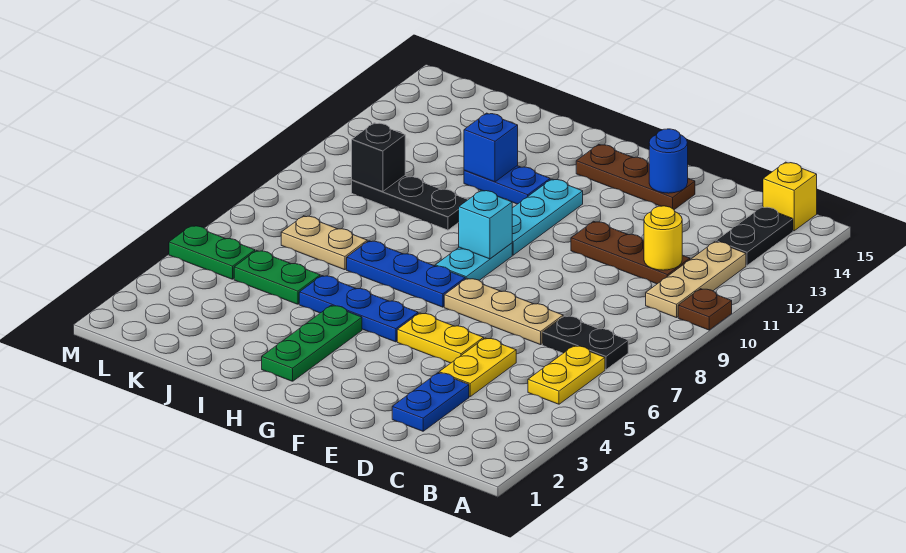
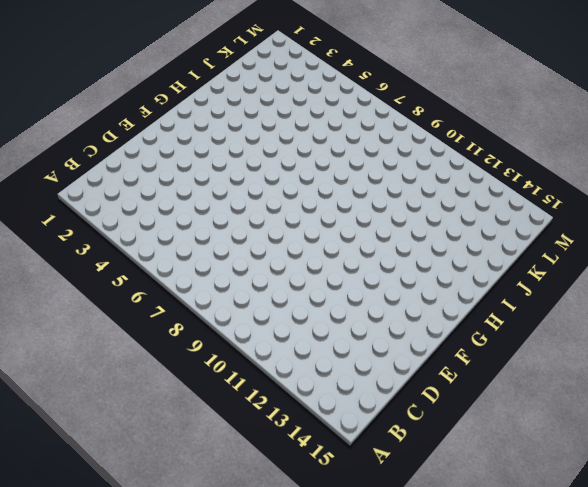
none -> brown plate A10 level 1
none -> yellow plate B5:B6 level 1
none -> black plate B7:C7 level 1

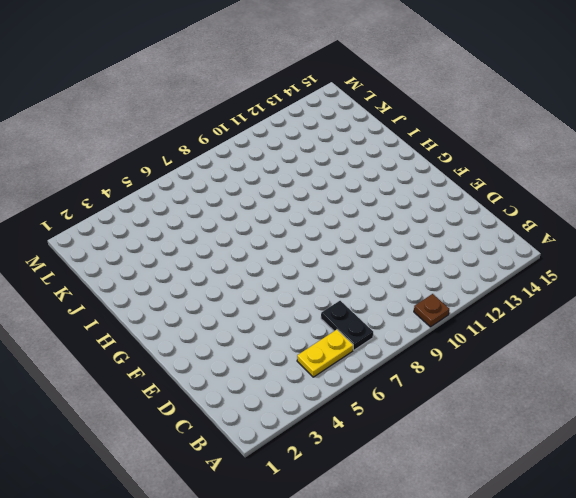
none -> tan plate B10:B12 level 1
none -> black plate B13:B14 level 1
none -> yellow brick B15 level 1

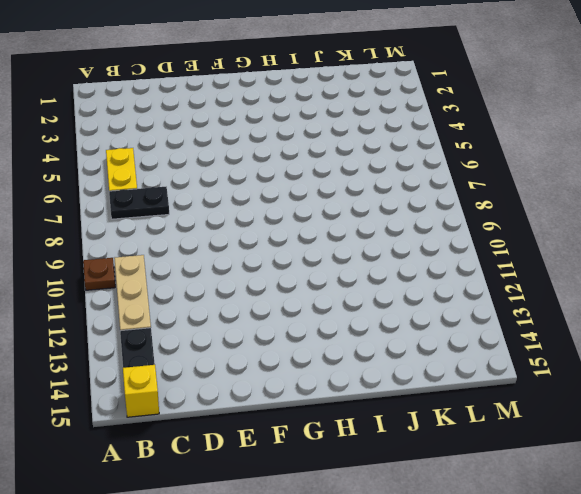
none -> brown plate C11:E11 level 1
none -> blue plate D2:D3 level 1
none -> yellow plate D4:D5 level 1

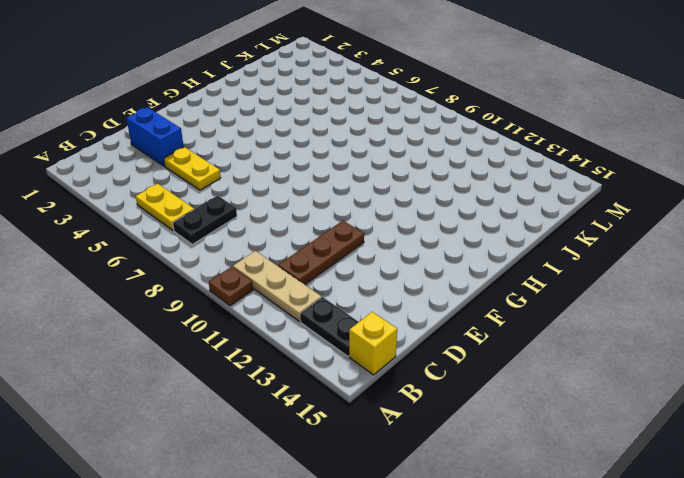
blue brick D2:D3 level 1 -> blue plate D2:D3 level 1
none -> tan plate D7:F7 level 1
none -> yellow plate E5:F5 level 1
none -> brown plate E14:G14 level 1

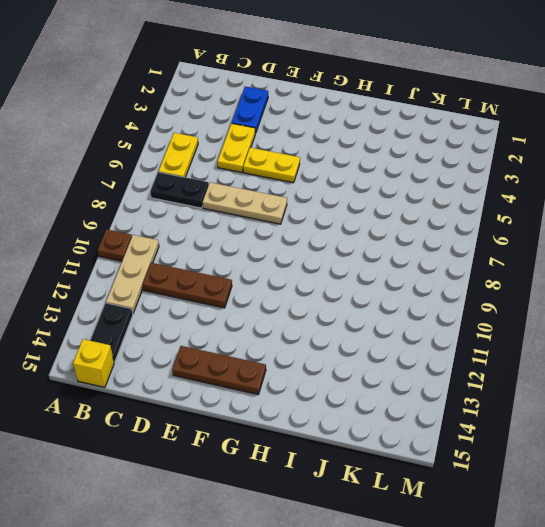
none -> blue plate G5:I5 level 1
none -> blue plate G7:I7 level 1
none -> cyan plate G8:G9 level 1

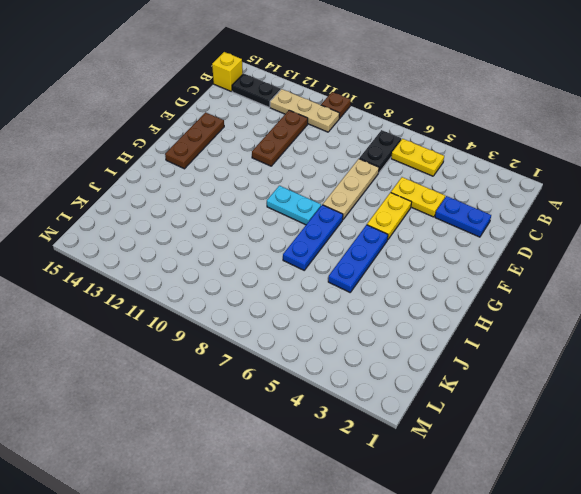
none -> cyan plate G10:G12 level 1
none -> green plate H2:H4 level 1
none -> blue plate H12:I12 level 1

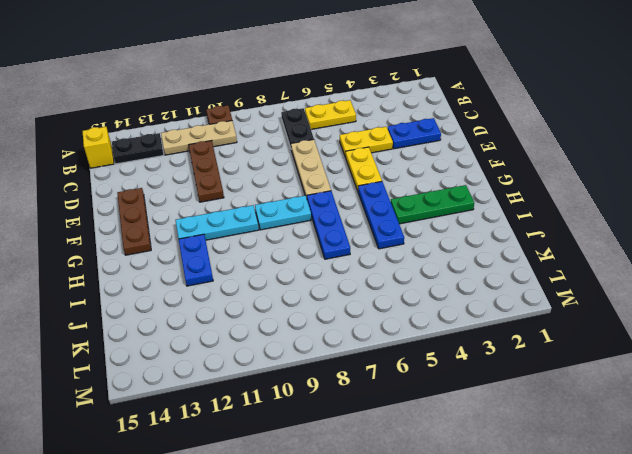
none -> black plate I10:K10 level 1
none -> green plate J5:K5 level 1
none -> tan plate J7:K7 level 1

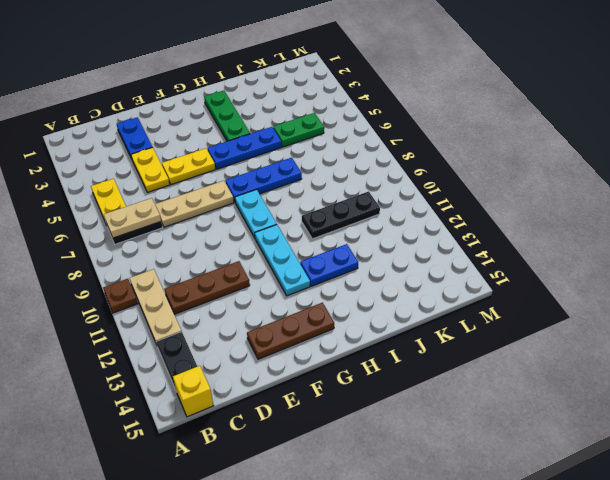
tan plate B7:C7 level 2 -> tan plate J7:K7 level 1
none -> green plate L5:M5 level 1
none -> yellow round brick C11 level 2
none -> blue round brick E14 level 2

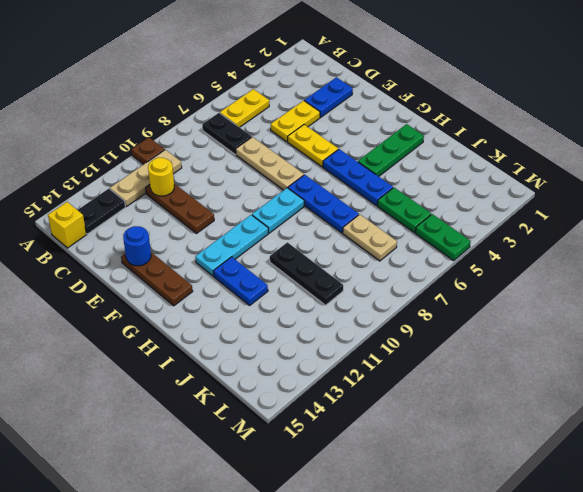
none -> cyan brick G9 level 2
none -> blue brick I12 level 2
none -> black brick K10 level 2

